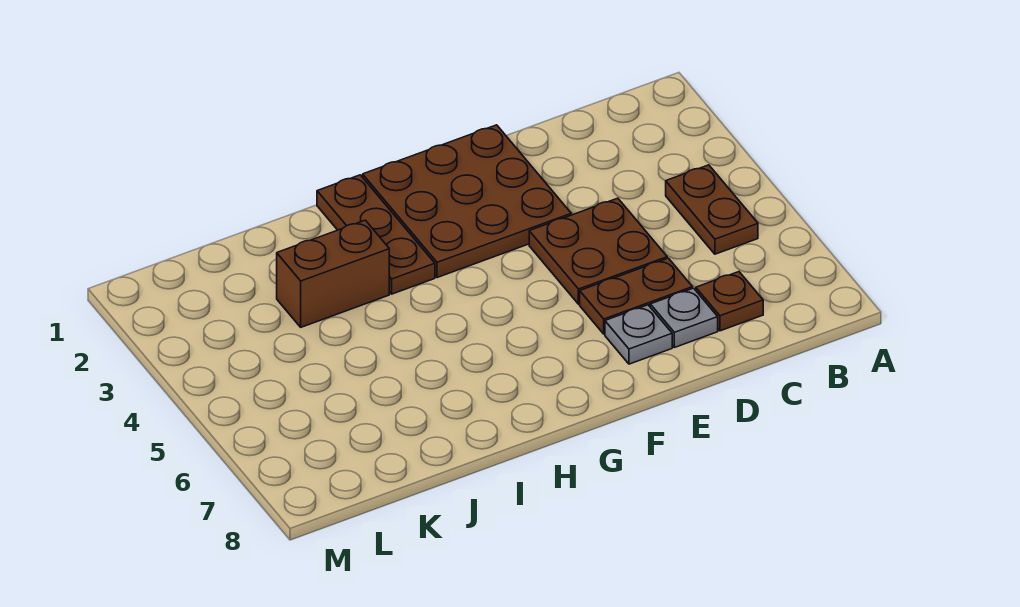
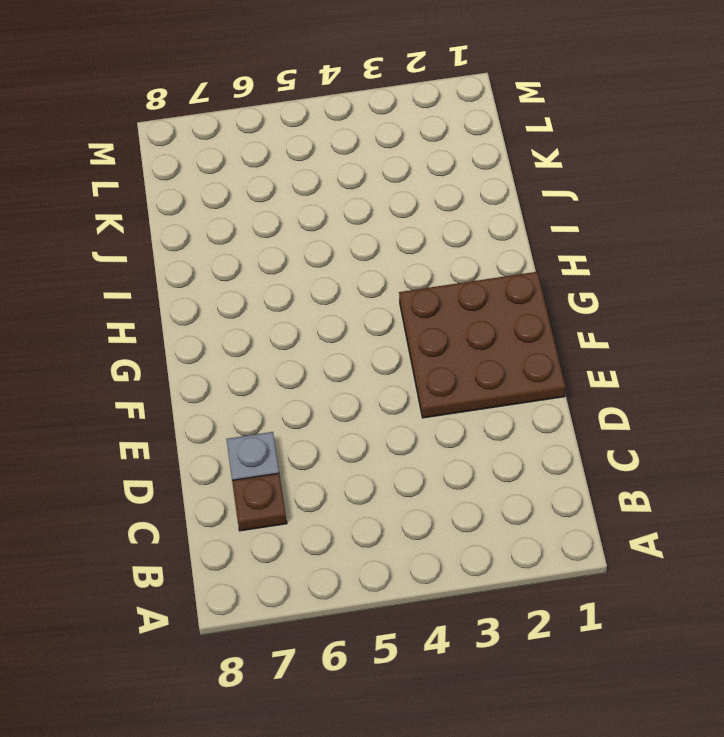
none -> brown plate B4:B5 level 1
none -> brown plate D4:E5 level 1

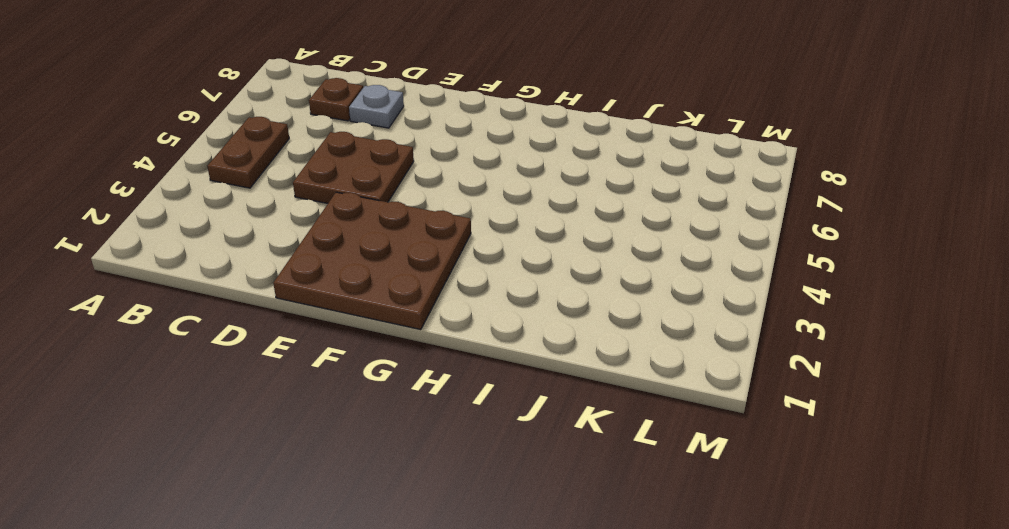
none -> brown plate D6:E6 level 1
none -> grey plate E7 level 1

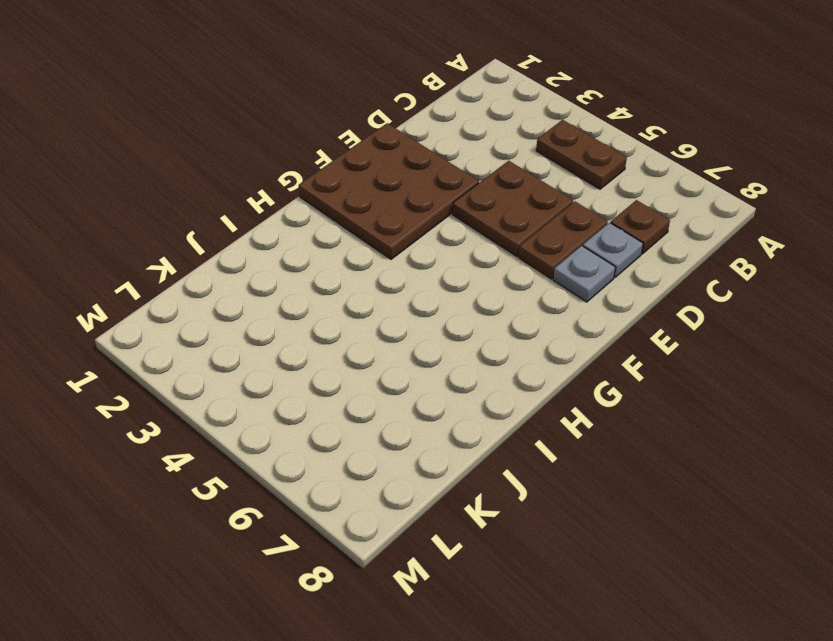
none -> brown plate H1:H3 level 1
none -> brown brick I3:J3 level 1

